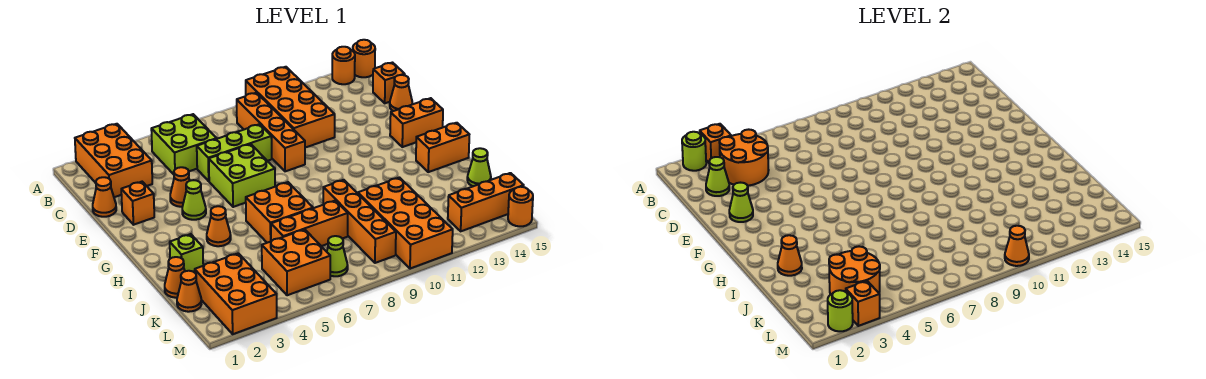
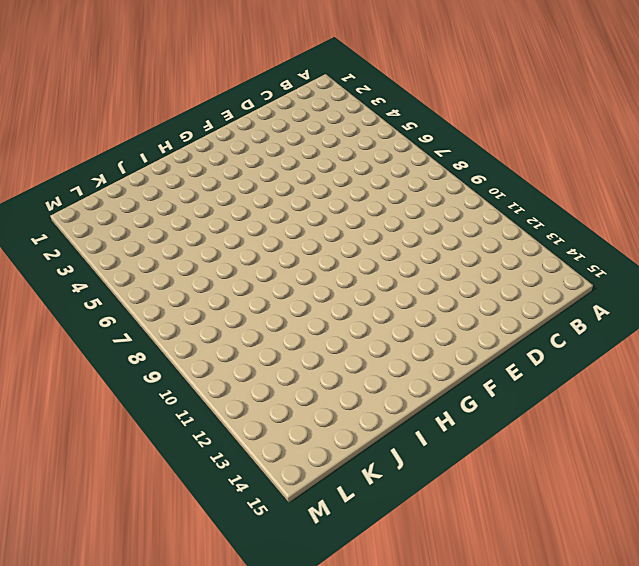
none -> orange brick A2:C3 level 1
none -> orange brick A10:D11 level 1
none -> orange round brick A14 level 1
none -> orange round brick A15 level 1

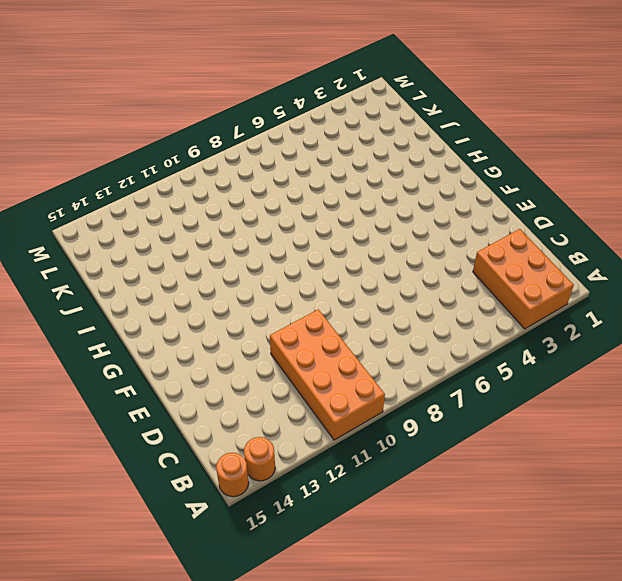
none -> lime brick B5:C6 level 1
none -> orange brick B9:E9 level 1
none -> orange brick C15 level 1
none -> orange cone D1 level 1

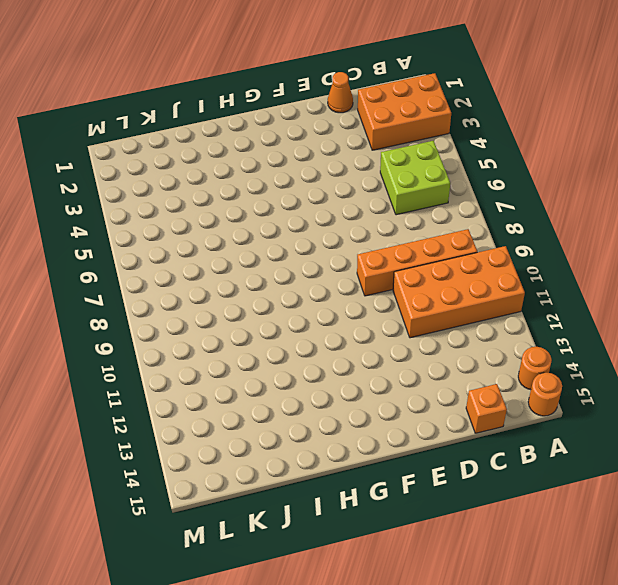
none -> lime brick D6:D8 level 1
none -> orange cone D15 level 1
none -> orange brick E2 level 1
none -> orange cone E4 level 1

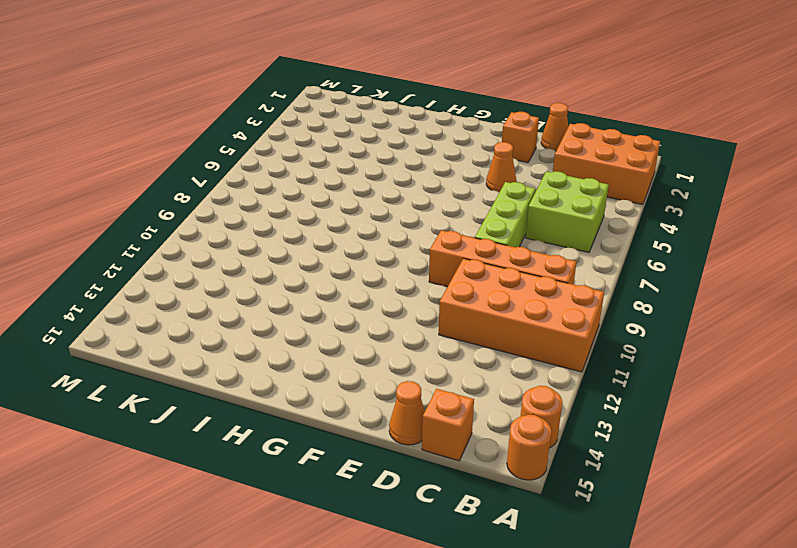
none -> lime brick E6:F7 level 1
none -> lime cone F4 level 1
none -> orange brick F14:F15 level 1
none -> orange cone H4 level 1

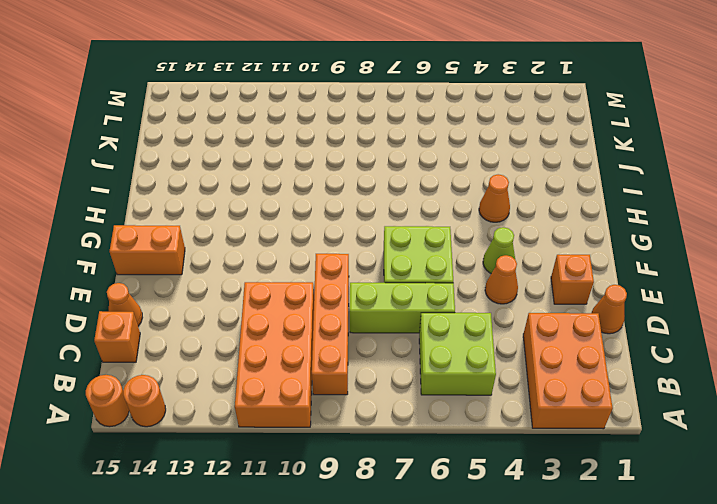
none -> orange brick H6:I7 level 1
none -> orange brick H14:H15 level 1
none -> lime brick I2 level 1
none -> orange brick I9:L9 level 1

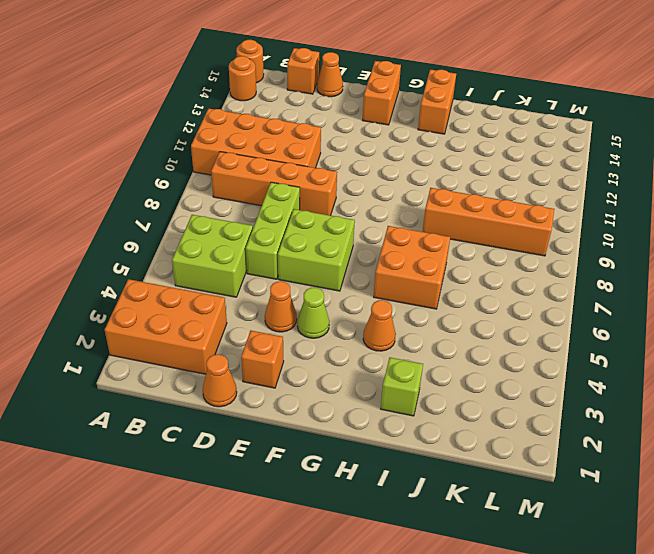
none -> orange cone J1 level 1
none -> orange brick J6:J8 level 1
none -> orange brick J10:M11 level 1
none -> lime cone J15 level 1

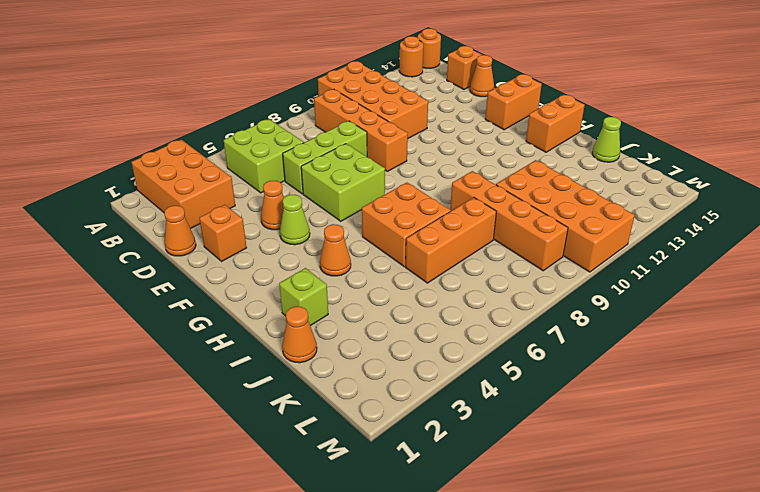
none -> orange cone K1 level 1
none -> orange brick K2:M3 level 1
none -> orange brick K5:L6 level 1
none -> lime cone L7 level 1

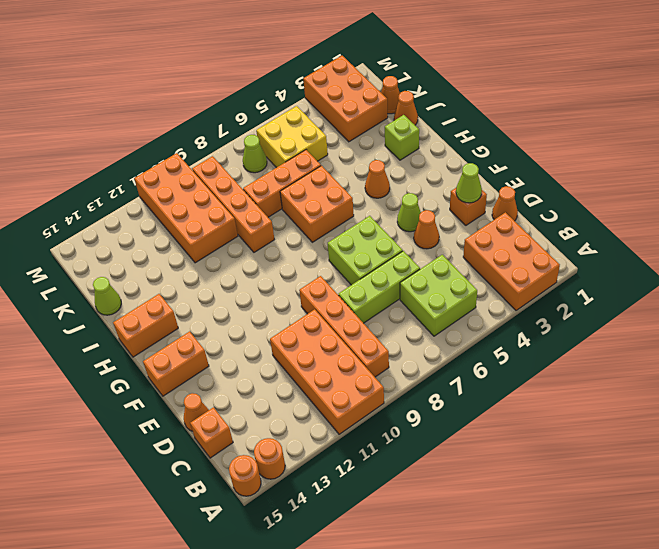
yellow brick K5:L6 level 1 -> orange brick K5:L6 level 1
none -> orange brick L13:L15 level 1
none -> orange round brick M15 level 1
none -> lime round brick A2 level 2
none -> orange brick A3 level 2

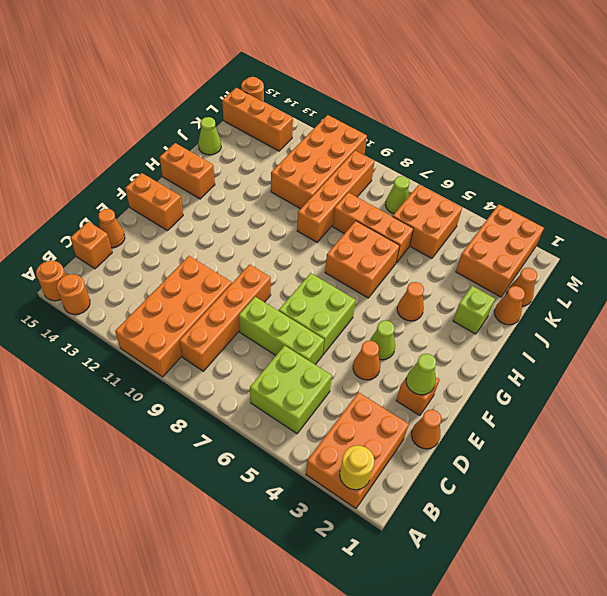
yellow round brick A2 level 2 -> lime round brick A2 level 2
none -> orange brick A3 level 2
none -> orange round brick B3:C4 level 2
none -> lime cone C2 level 2
none -> orange cone I2 level 2

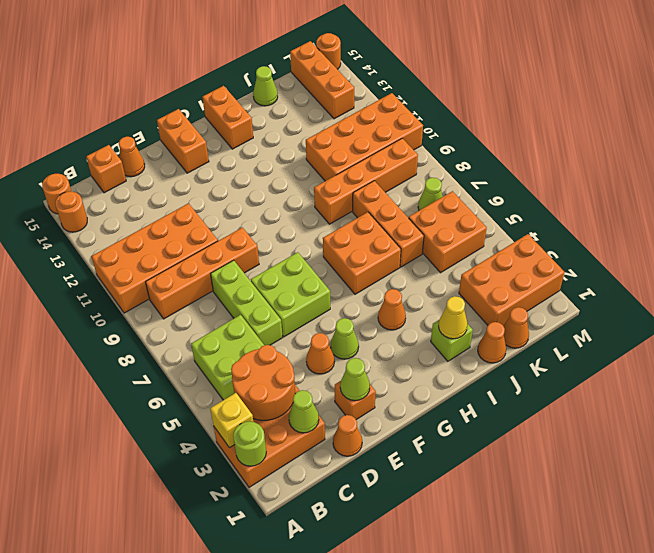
yellow brick A3 level 2 -> orange brick A3 level 2
yellow cone I2 level 2 -> orange cone I2 level 2
none -> orange round brick K3:L4 level 2
none -> lime round brick M2 level 2
none -> orange brick M3 level 2
none -> orange cone M10 level 2

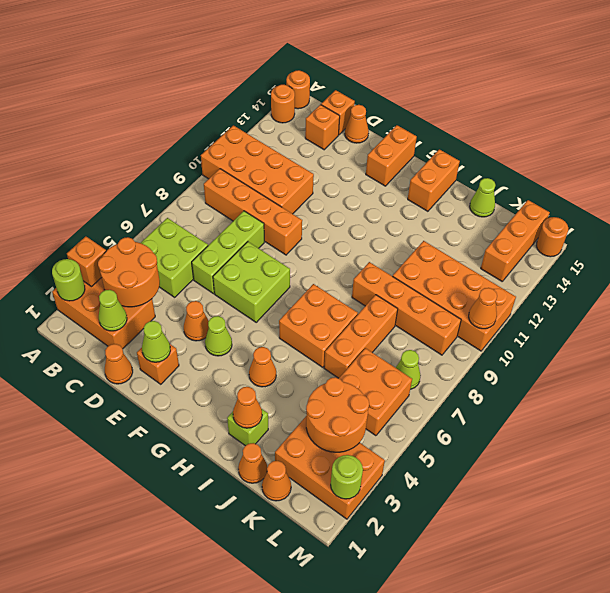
orange brick C14 level 1 -> orange brick M3 level 2

